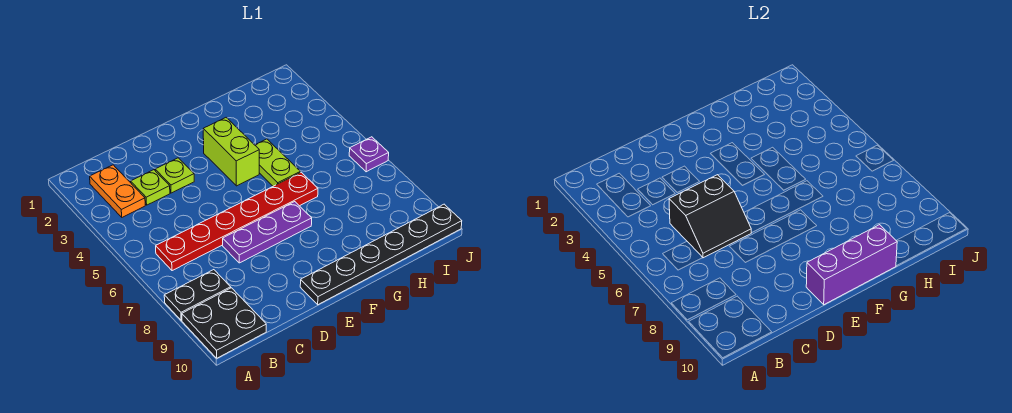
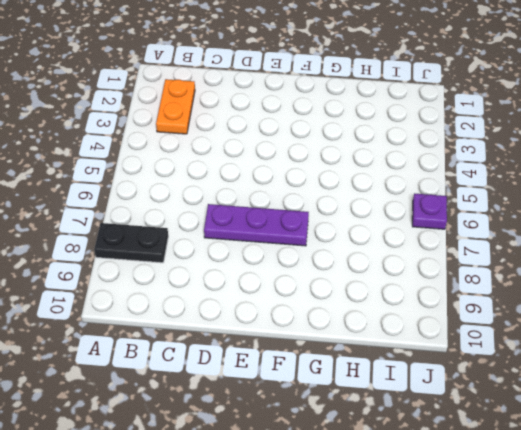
none -> black plate A9:B10 level 1
none -> red plate B6:G6 level 1
none -> lime plate C3 level 1

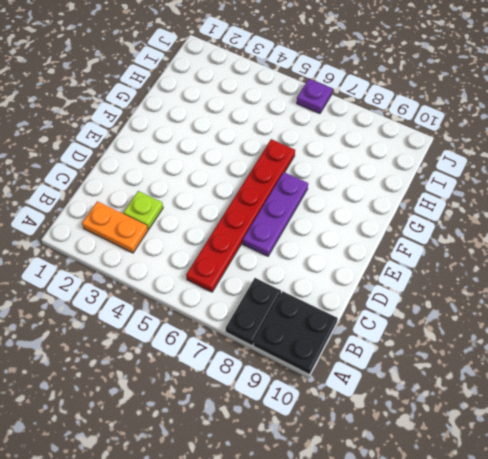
none -> lime plate D3 level 1
none -> black plate E10:J10 level 1
none -> lime brick F3:F4 level 1

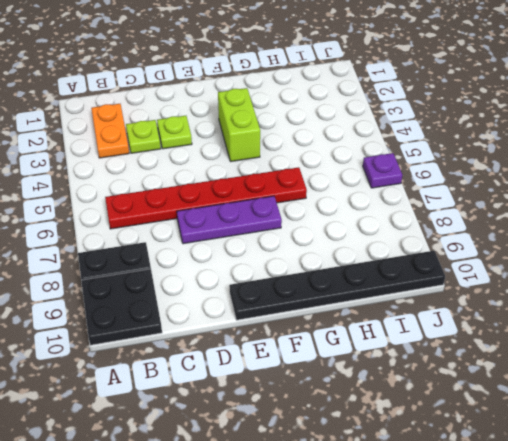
none -> lime plate G4:G5 level 1
none -> black slope C5:D6 level 2 top 5
none -> purple brick E10:G10 level 2

